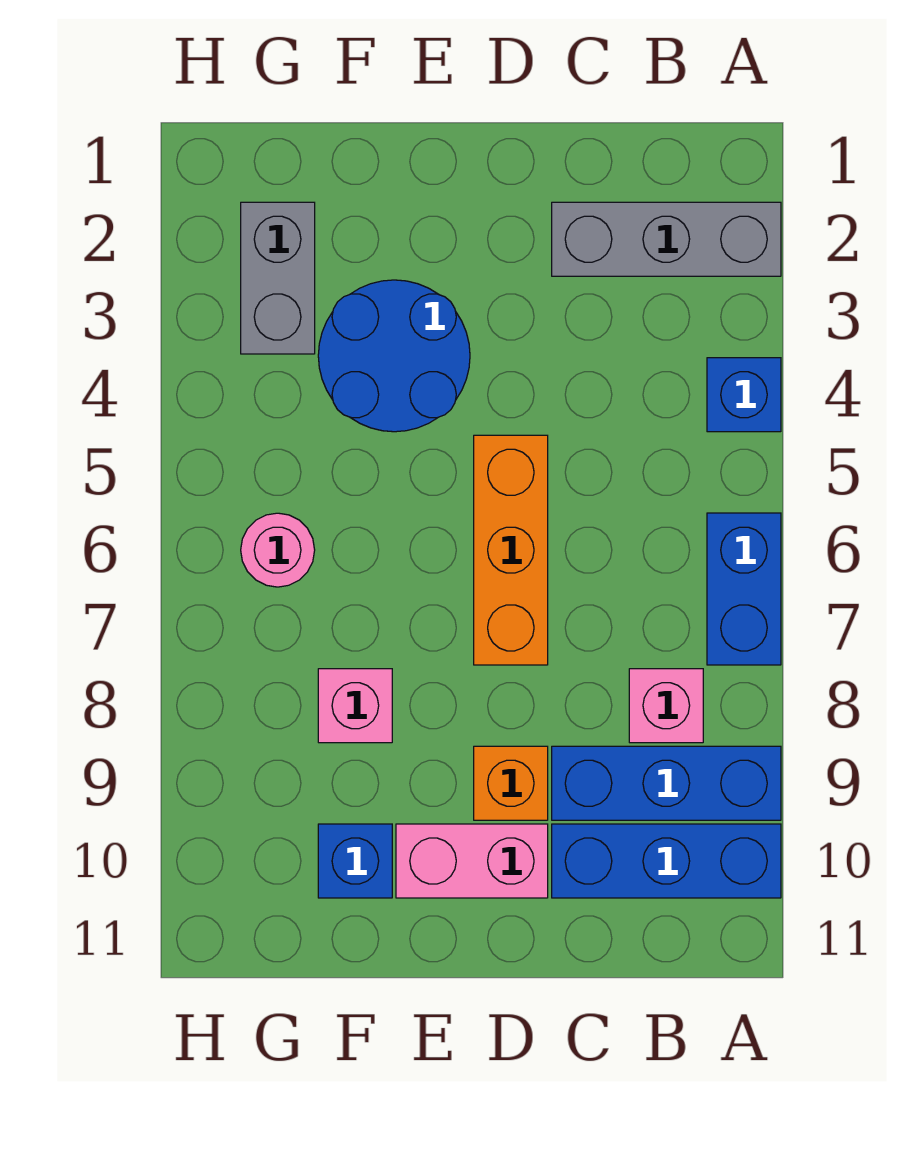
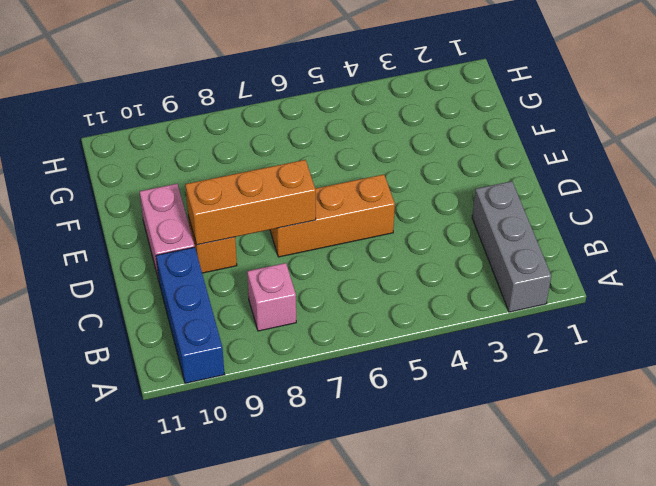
orange brick D7:D9 level 2 -> none
none -> blue brick A4 level 1
none -> blue brick A6:A7 level 1
none -> blue brick A9:C9 level 1

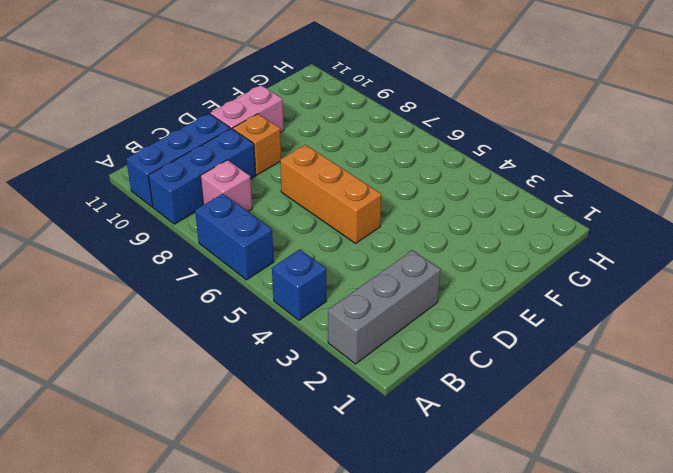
none -> blue round brick E3:F4 level 1
none -> pink brick F8 level 1
none -> blue brick F10 level 1

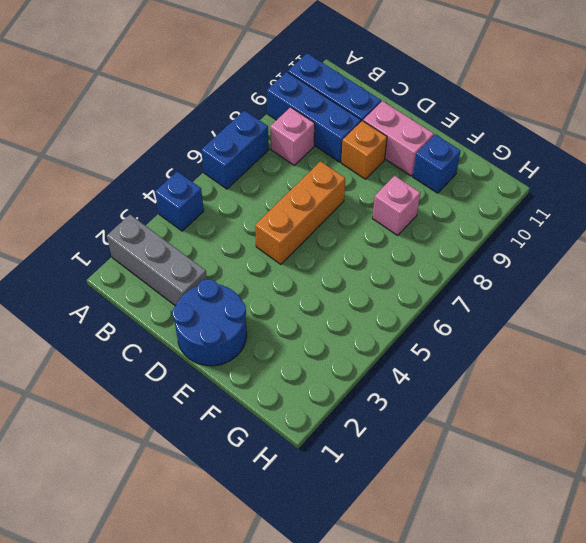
blue round brick D1:E2 level 1 -> blue round brick E3:F4 level 1
none -> grey brick G2:G3 level 1
none -> pink round brick G6 level 1

